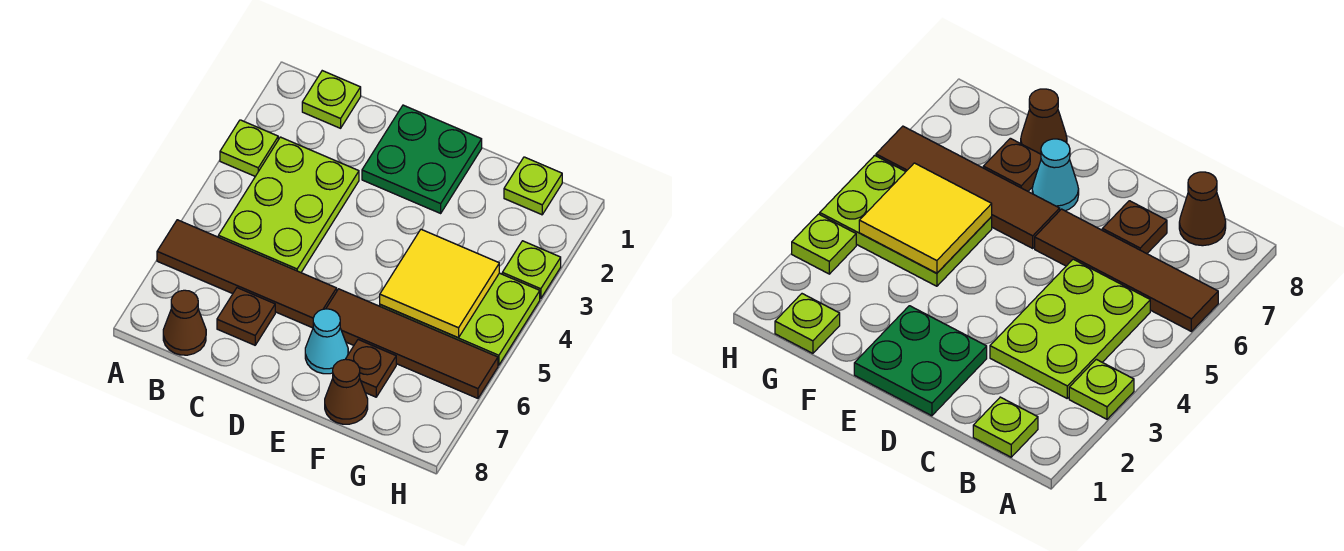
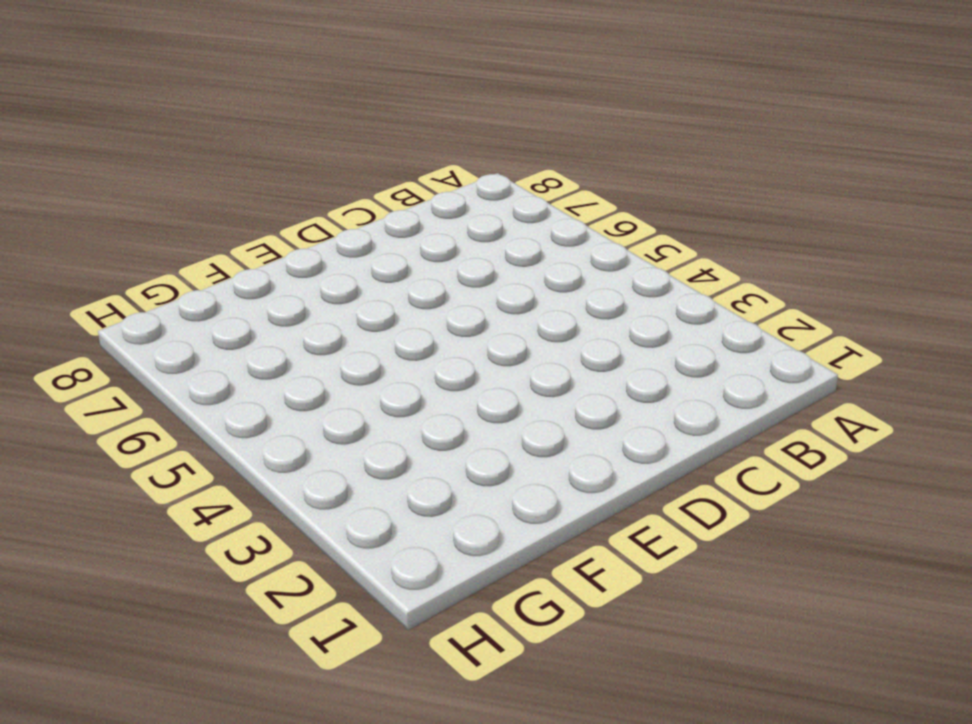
none -> lime plate A3 level 1
none -> brown tile A6:D6 level 1
none -> lime plate B1 level 1

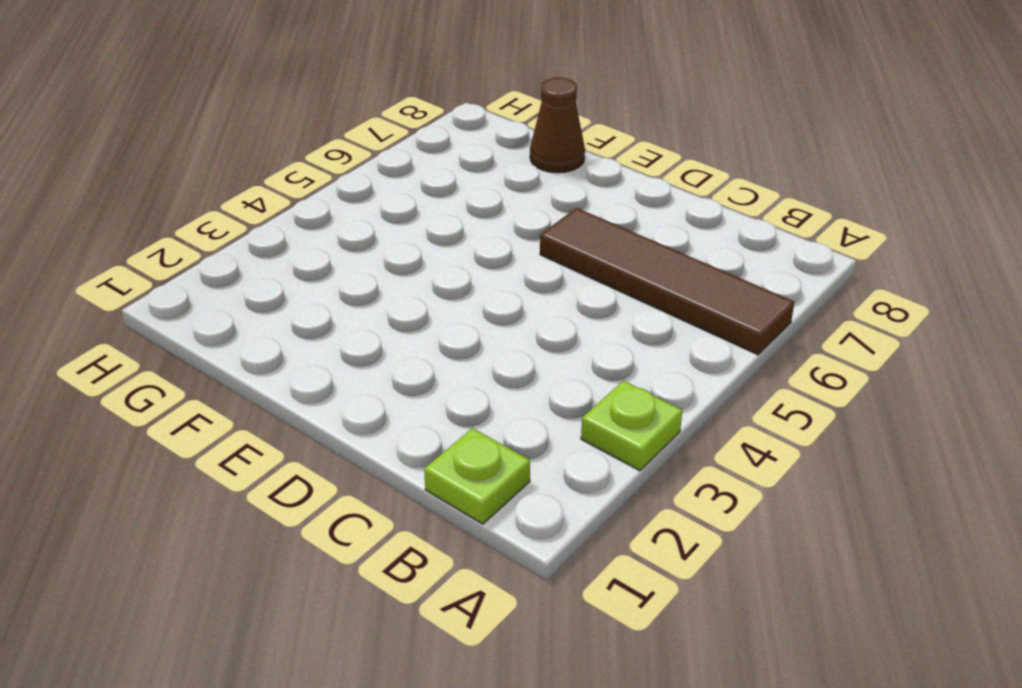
none -> lime plate B3:C5 level 1
none -> brown cone B8 level 1
none -> brown plate C7 level 1

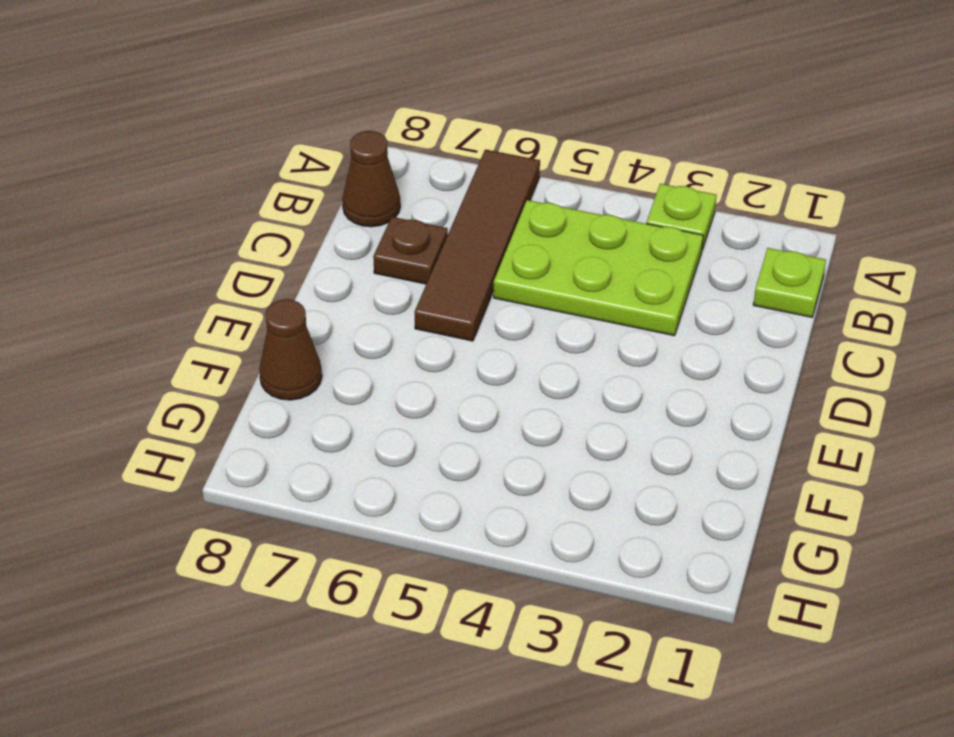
none -> green plate D1:E2 level 1
none -> brown tile E6:H6 level 1
none -> cyan cone E7 level 1

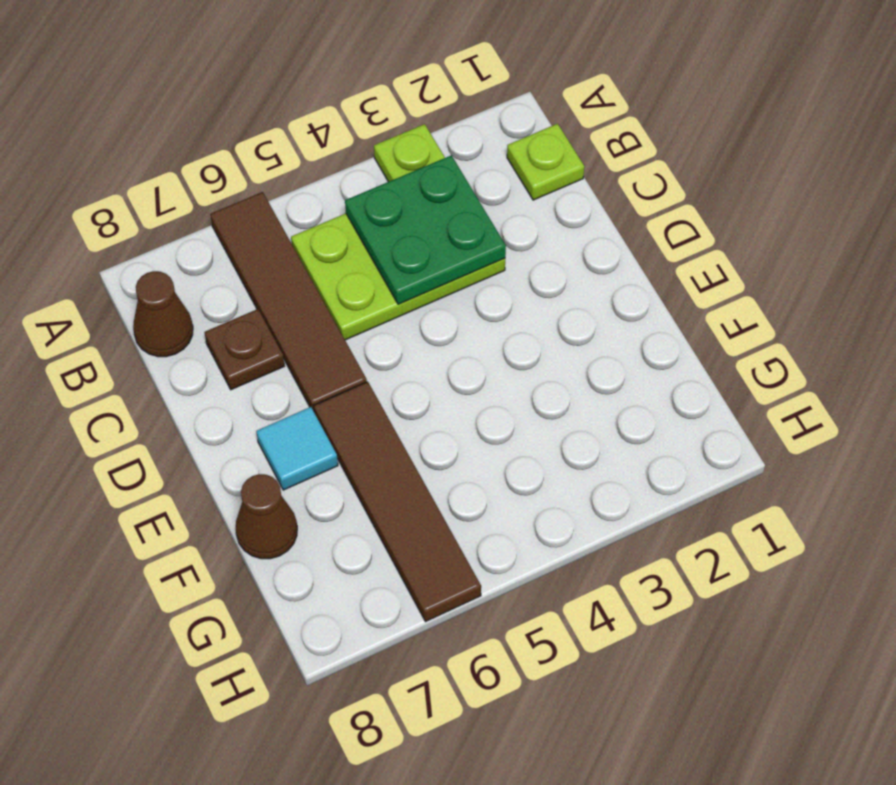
green plate B3:C4 level 2 -> green plate D1:E2 level 1
cyan tile E7 level 1 -> cyan cone E7 level 1
none -> lime plate F4:H5 level 1
none -> brown plate F7 level 1
none -> lime plate G1 level 1

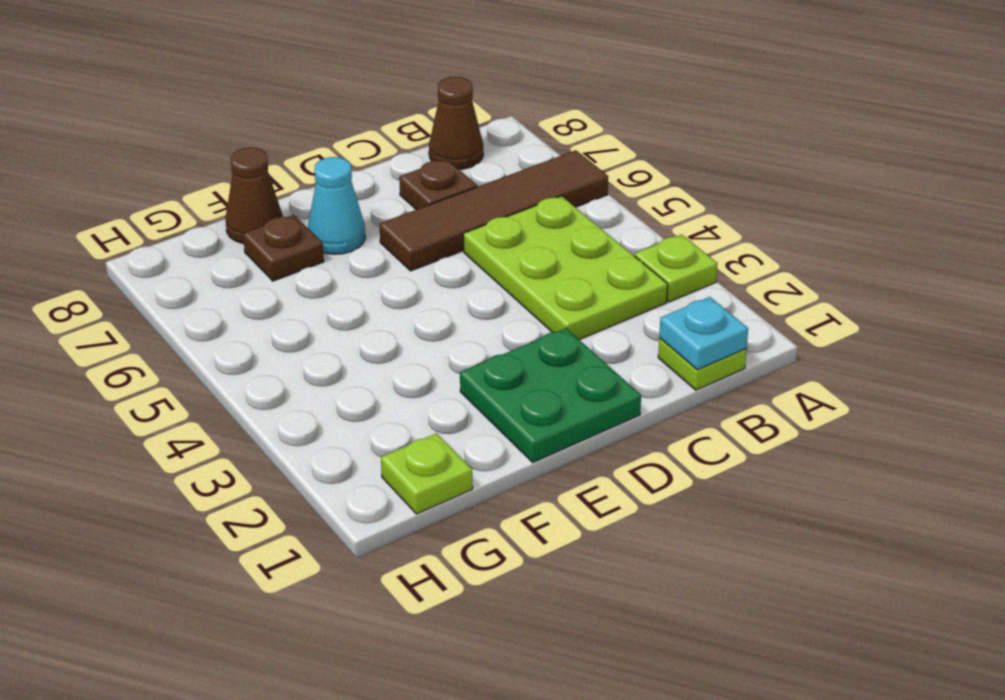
cyan plate B1 level 2 -> none
none -> brown tile E6:H6 level 1
none -> lime plate F4:H5 level 1
none -> lime plate H3 level 1

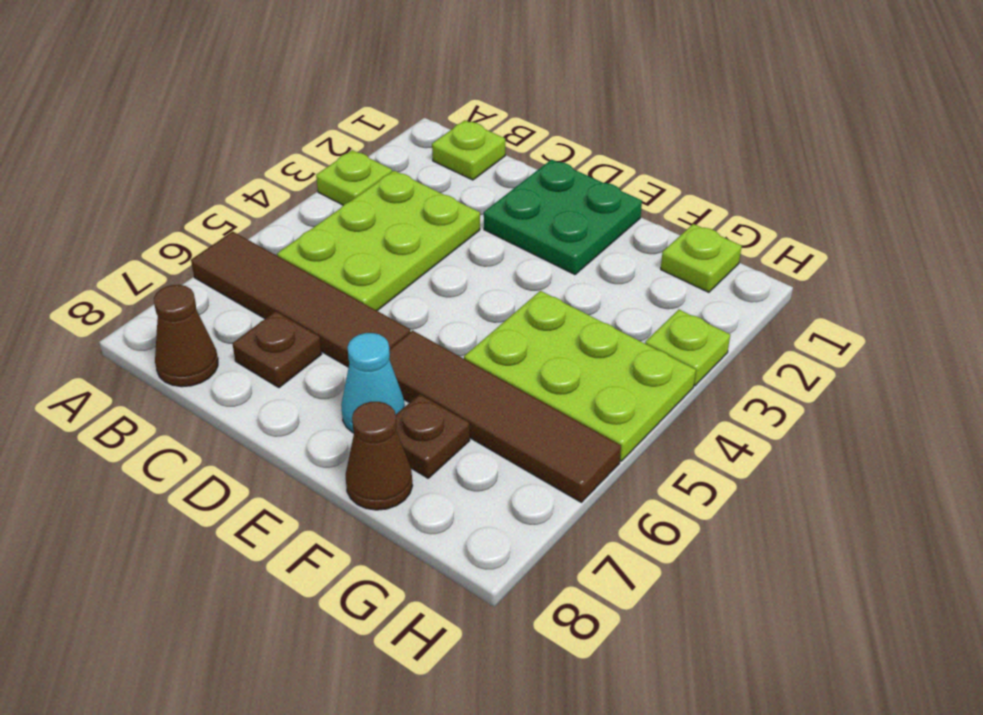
none -> yellow tile F4:G5 level 2

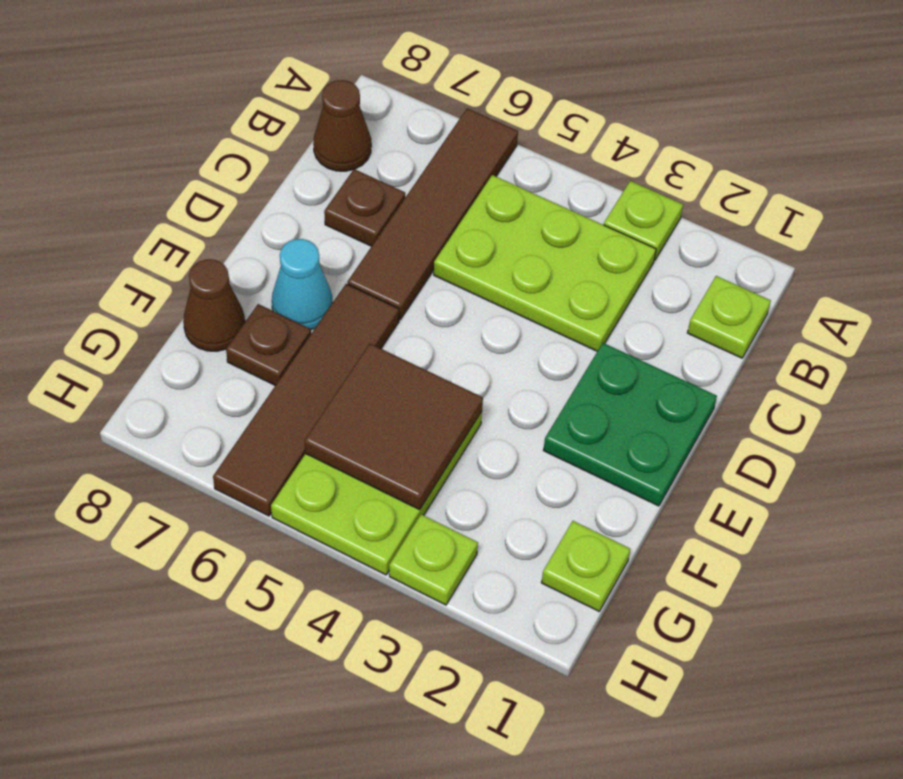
brown tile F4:G5 level 2 -> yellow tile F4:G5 level 2

